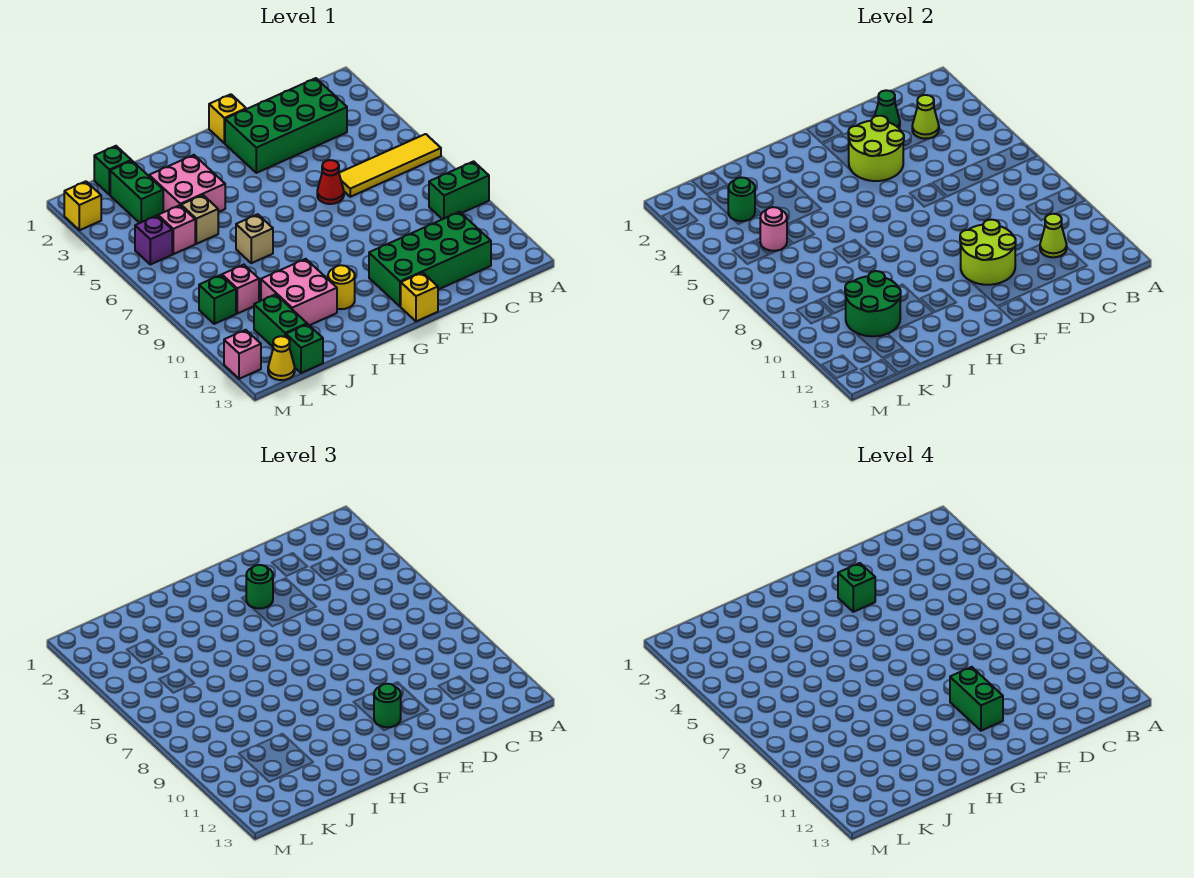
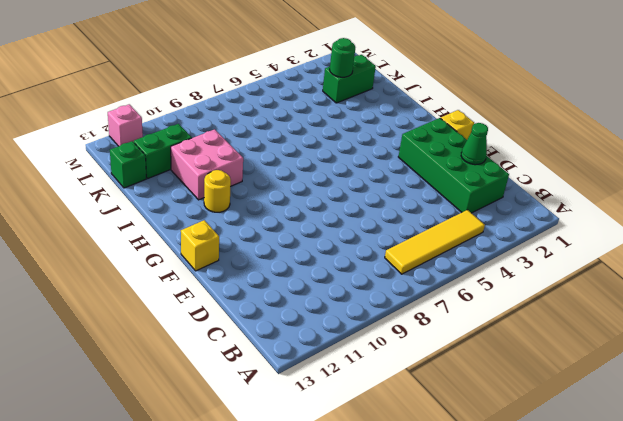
yellow tile B4:B7 level 1 -> yellow tile A6:D6 level 1
none -> green brick A9:B9 level 1
none -> green brick C11:F12 level 1
none -> red cone E6 level 1
none -> pink brick I3:J4 level 1

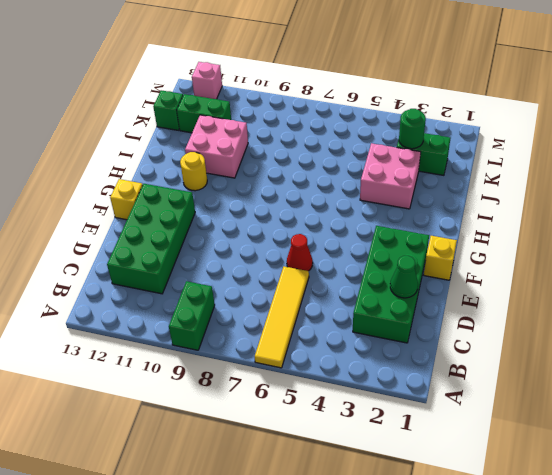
none -> tan brick I7 level 1
none -> tan brick J5 level 1
none -> green brick K1 level 1
none -> pink brick K5 level 1

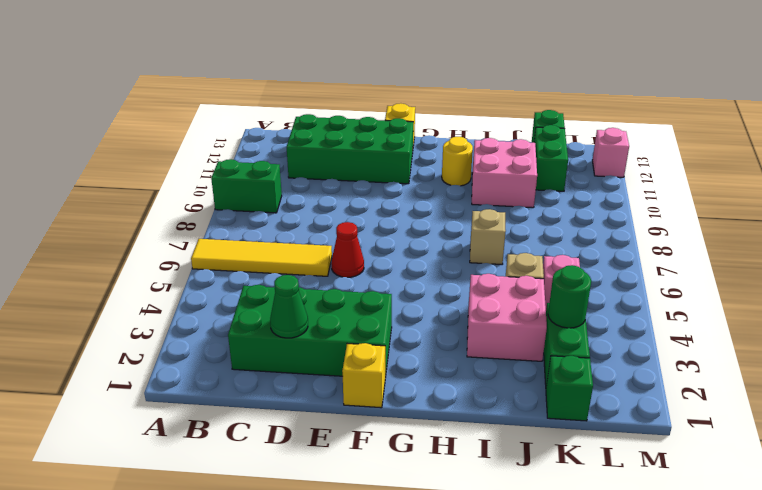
none -> pink brick K9 level 1
none -> purple brick L5 level 1
none -> green brick L9 level 1
none -> yellow cone L13 level 1

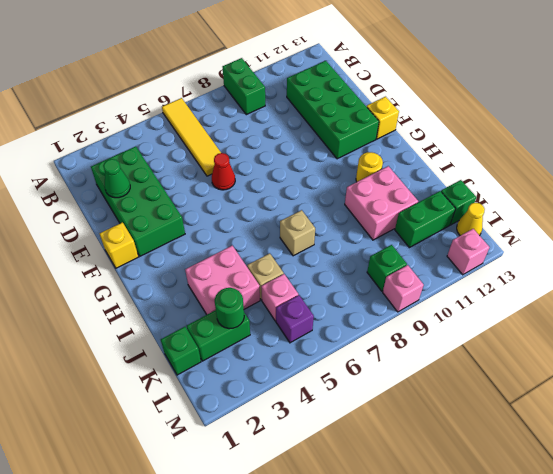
pink brick M9 level 1 -> pink brick K9 level 1
none -> yellow brick M2 level 1
none -> lime cone C3 level 2
none -> lime cone C11 level 2
none -> lime round brick E3:F4 level 2

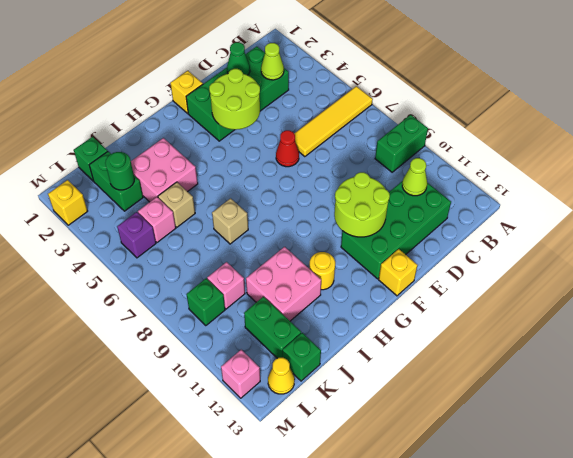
none -> green round brick J10:K11 level 2
none -> pink round brick K5 level 2
none -> green round brick F3 level 3
none -> green round brick F11 level 3

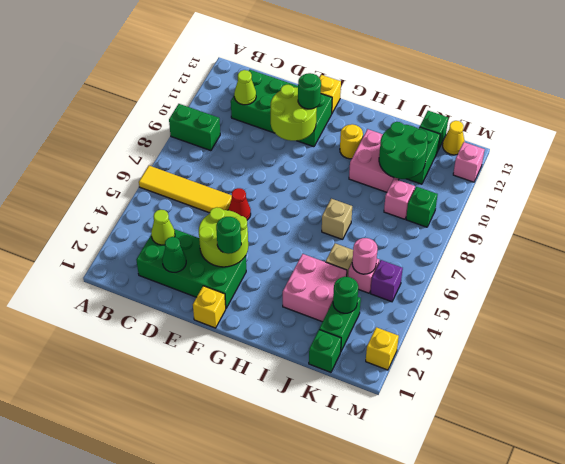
none -> green brick F3 level 4
none -> green brick F10:F11 level 4

